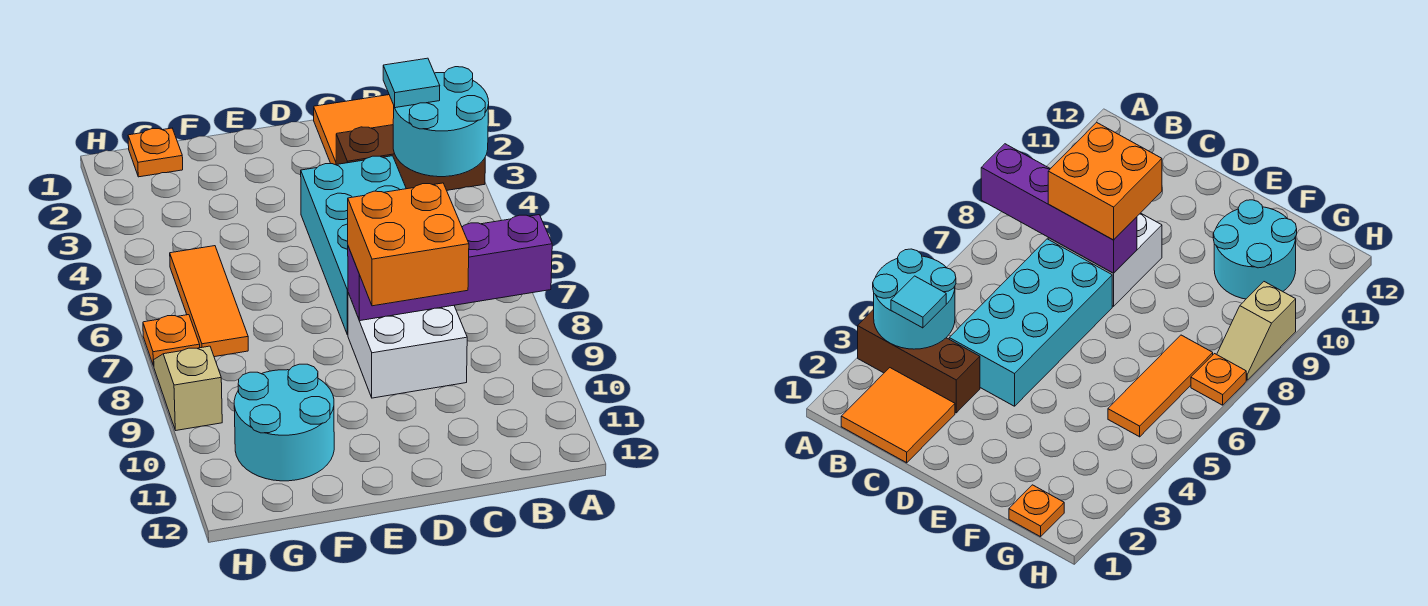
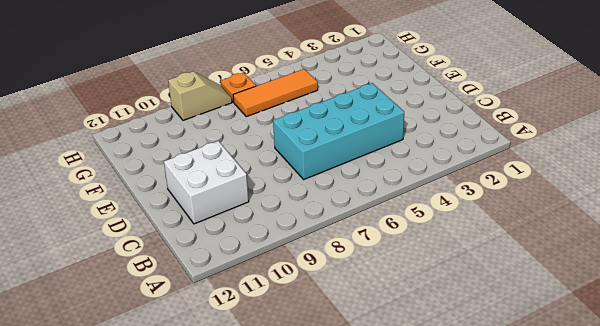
white brick C10:D11 level 1 -> white brick C8:D9 level 1
none -> brown brick A3:C3 level 1
none -> orange tile B1:C2 level 1
none -> cyan round brick F10:G11 level 1

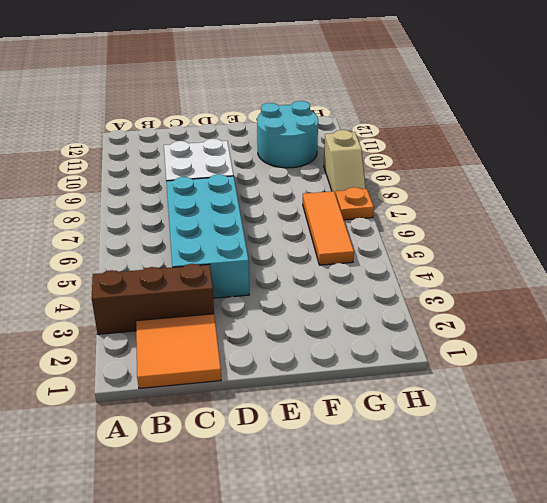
none -> orange plate G1 level 1
none -> cyan round brick A3:B4 level 2
none -> purple brick A8:D8 level 2

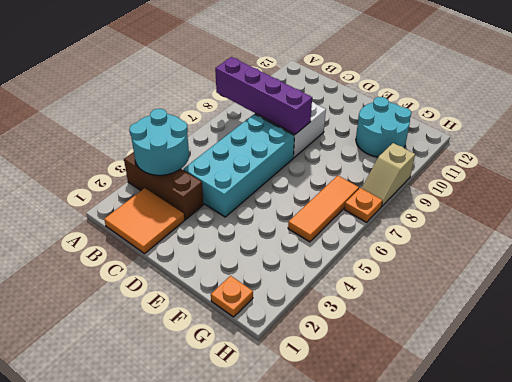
none -> cyan tile B3 level 3
none -> orange brick C8:D9 level 3

